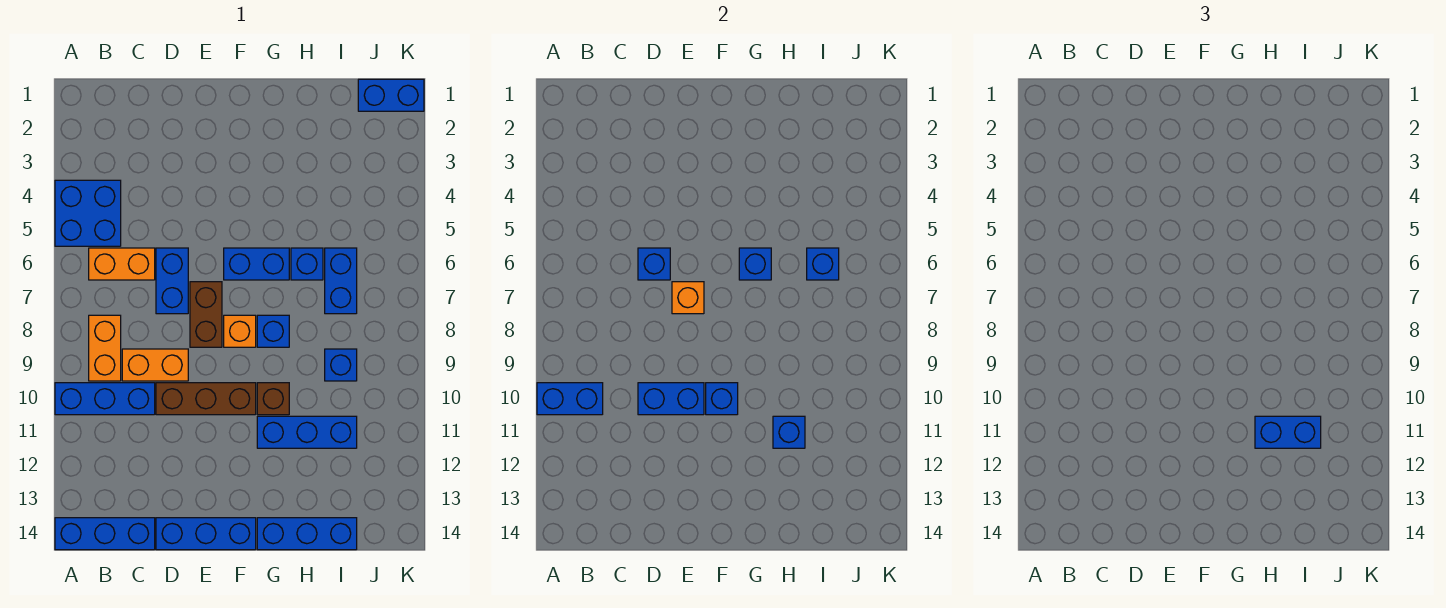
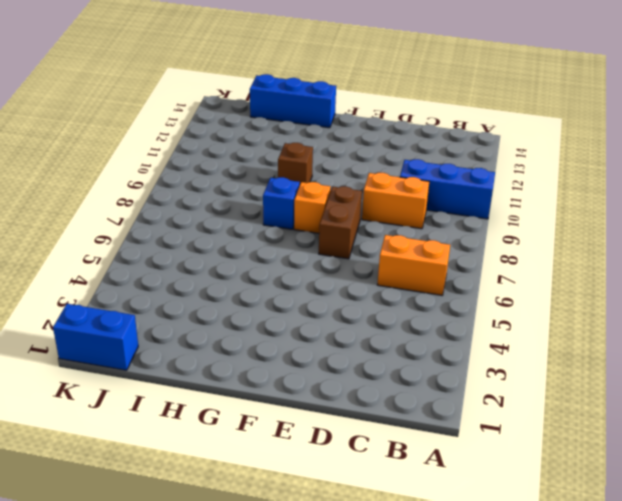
none -> blue brick A4:B5 level 1
none -> blue brick A14:C14 level 1
none -> orange brick B8:B9 level 1

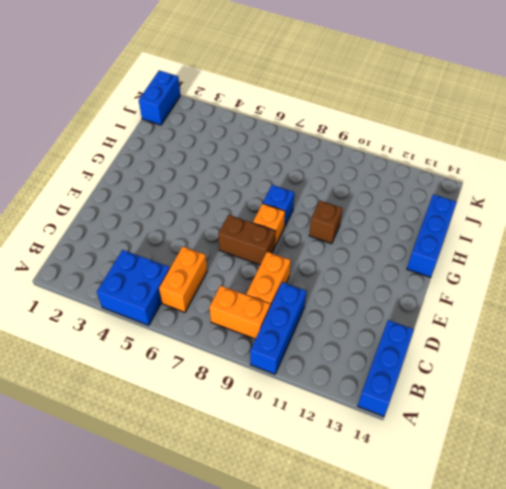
none -> blue brick D6:D7 level 1
none -> brown brick D10:F10 level 1
none -> blue brick D14:F14 level 1

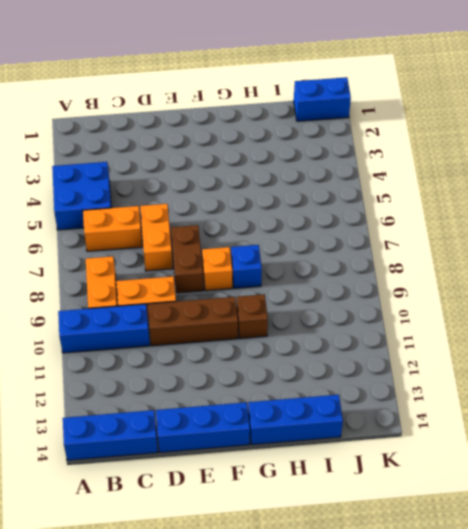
orange brick D6:D7 level 1 -> blue brick D6:D7 level 1
none -> blue brick F6:G6 level 1
none -> blue brick G11:I11 level 1
none -> blue brick H6 level 1

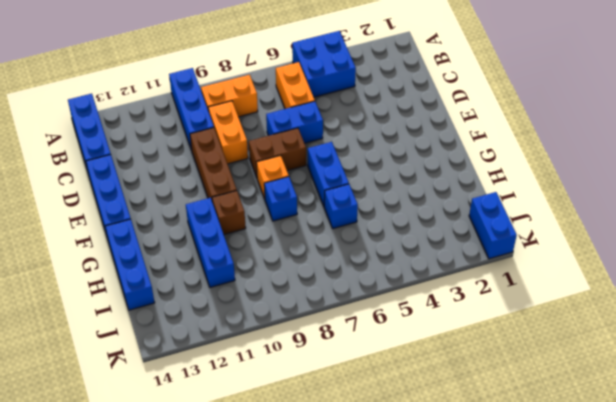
none -> blue brick I6:I7 level 1
none -> blue brick I9 level 1
none -> blue brick A10:B10 level 2

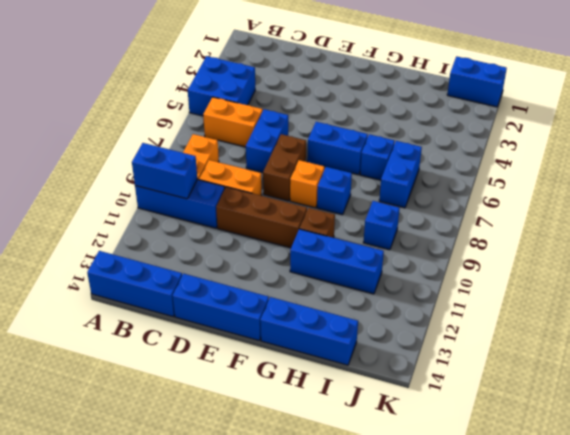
none -> blue brick D6 level 2
none -> blue brick D10:E10 level 2
none -> orange brick E7 level 2

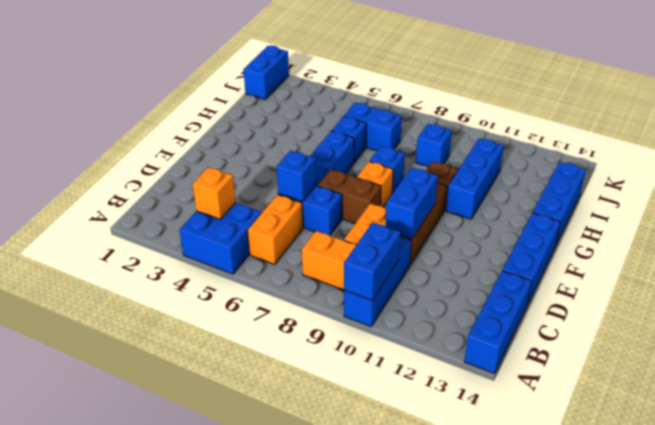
orange brick B4 level 2 -> orange brick E7 level 2
none -> blue brick F10 level 2
none -> blue brick G6 level 2
none -> blue brick H11 level 2

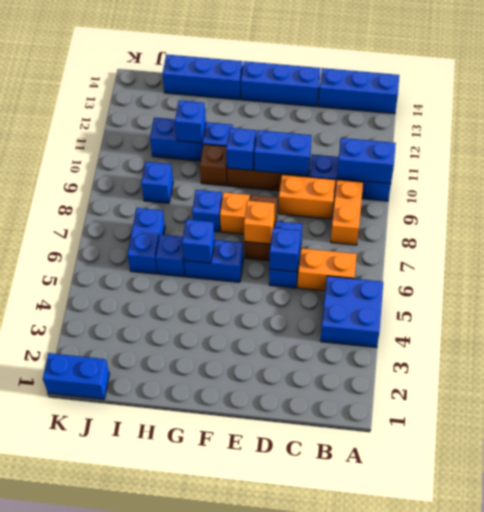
none -> blue brick I6 level 2
none -> blue brick H11:I11 level 3

